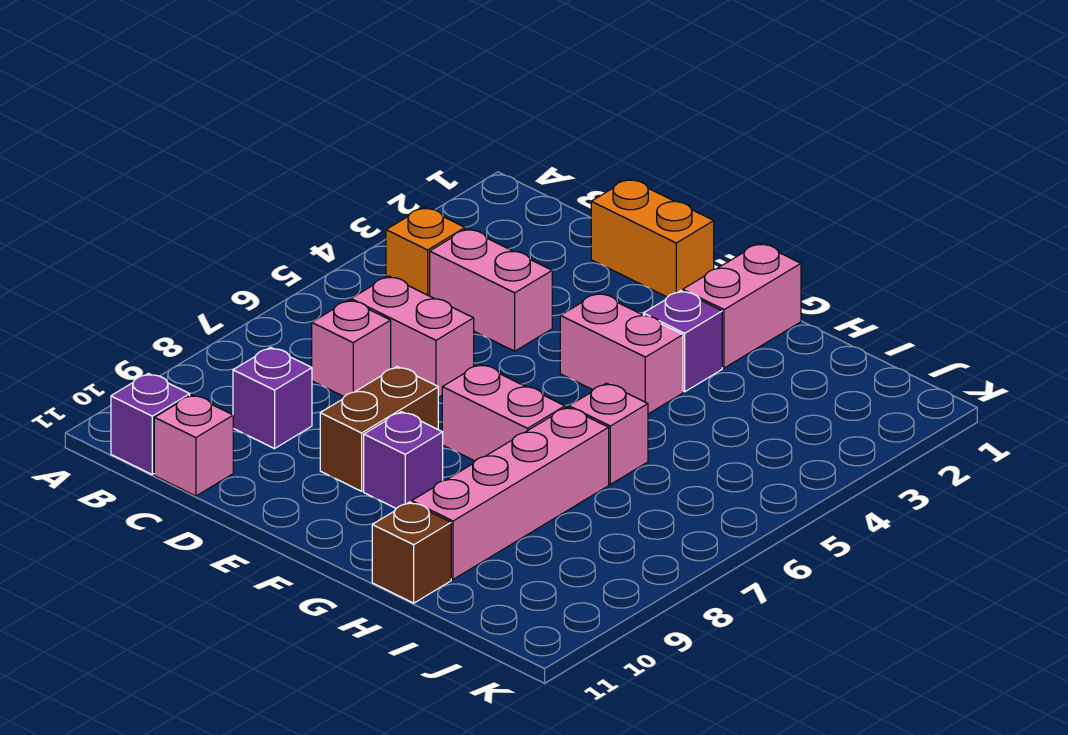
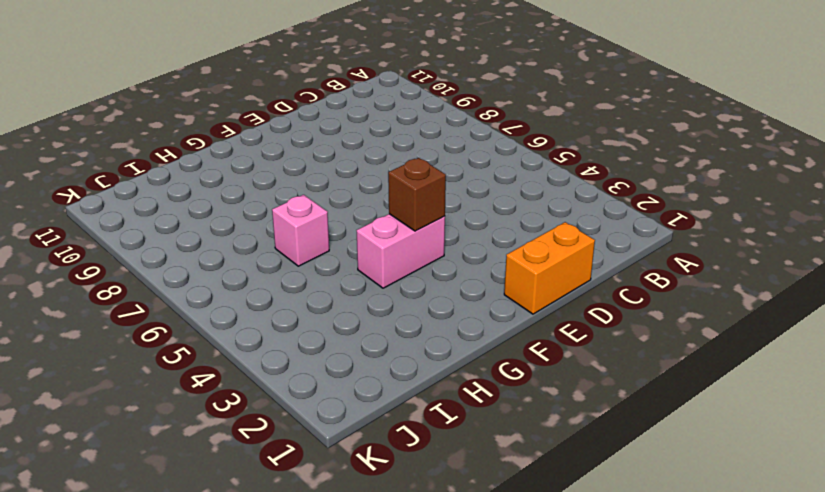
brown brick F4 level 2 -> brown brick H11 level 1
none -> orange brick B4 level 1
none -> purple brick B11 level 1
none -> pink brick C4:D4 level 1

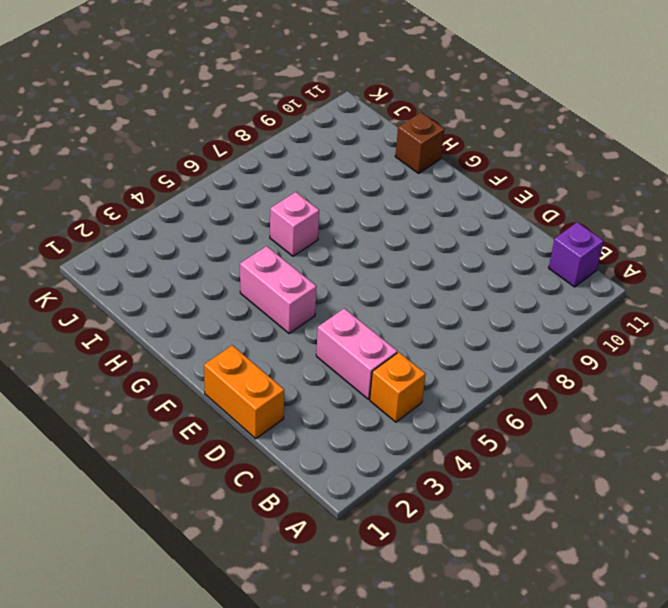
none -> pink brick C6:D6 level 1
none -> pink brick C7 level 1
none -> purple brick C9 level 1

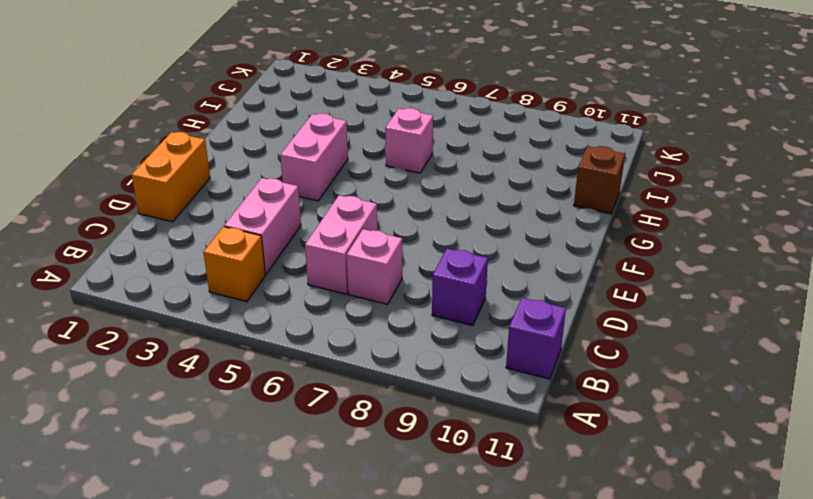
none -> pink brick C11 level 1
none -> brown brick E8:E9 level 1
none -> pink brick F7:G7 level 1

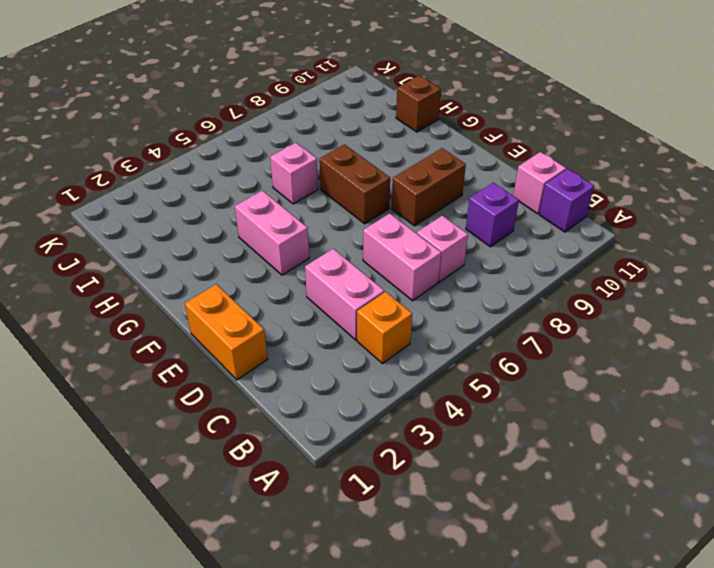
brown brick F7:G7 level 1 -> pink brick F7:G7 level 1
none -> purple brick F9 level 1
none -> pink brick G1:G2 level 1
none -> purple brick G3 level 1

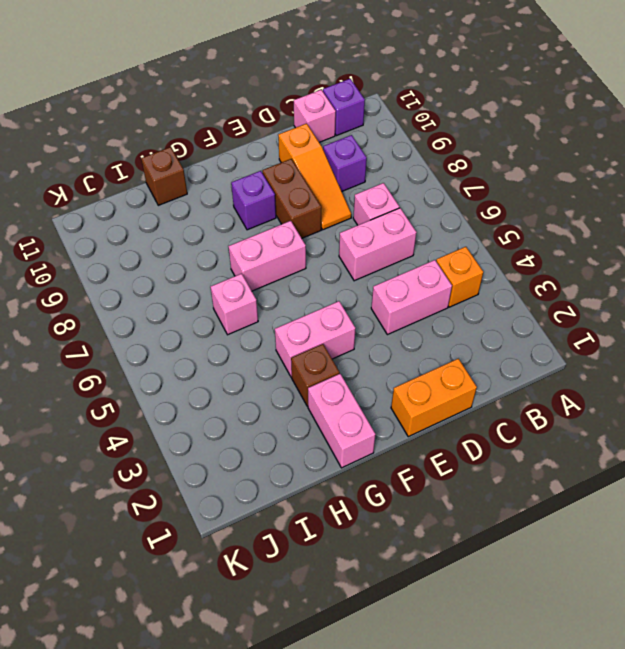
orange slope D8:D10 level 1 top 10 -> none
brown brick G3 level 1 -> purple brick G3 level 1
none -> pink brick H7:H10 level 1

